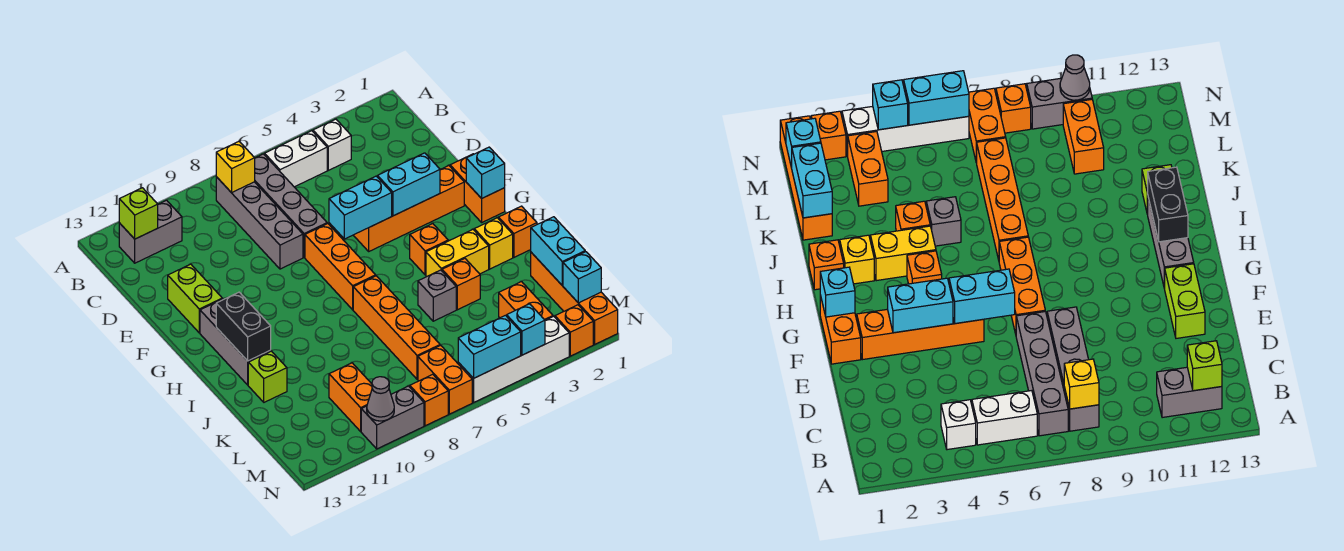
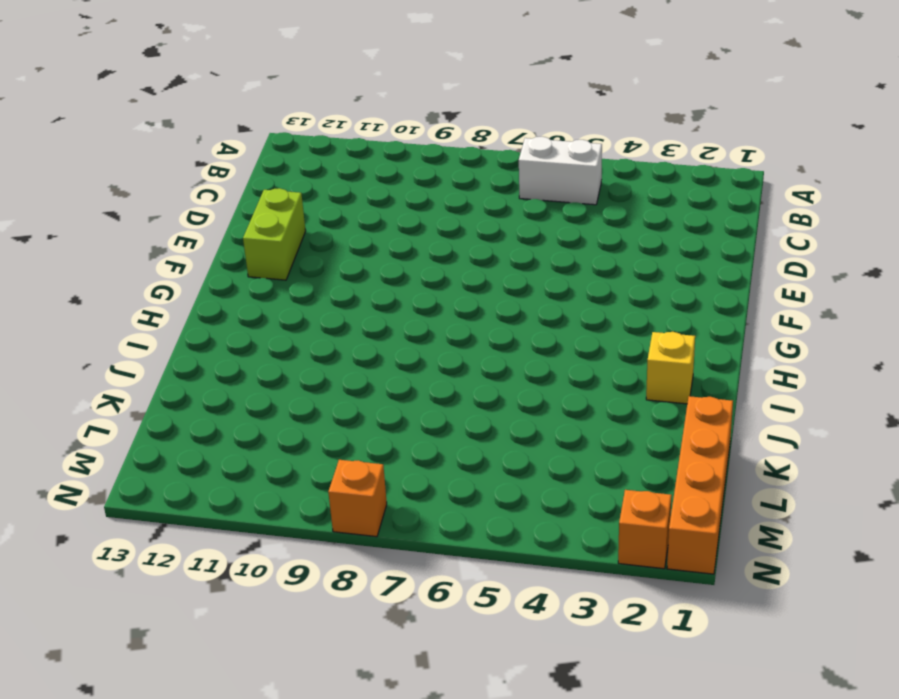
none -> white brick B4 level 1
none -> grey brick B7:E7 level 1
none -> grey brick B8:E8 level 1
none -> grey brick B11:B12 level 1

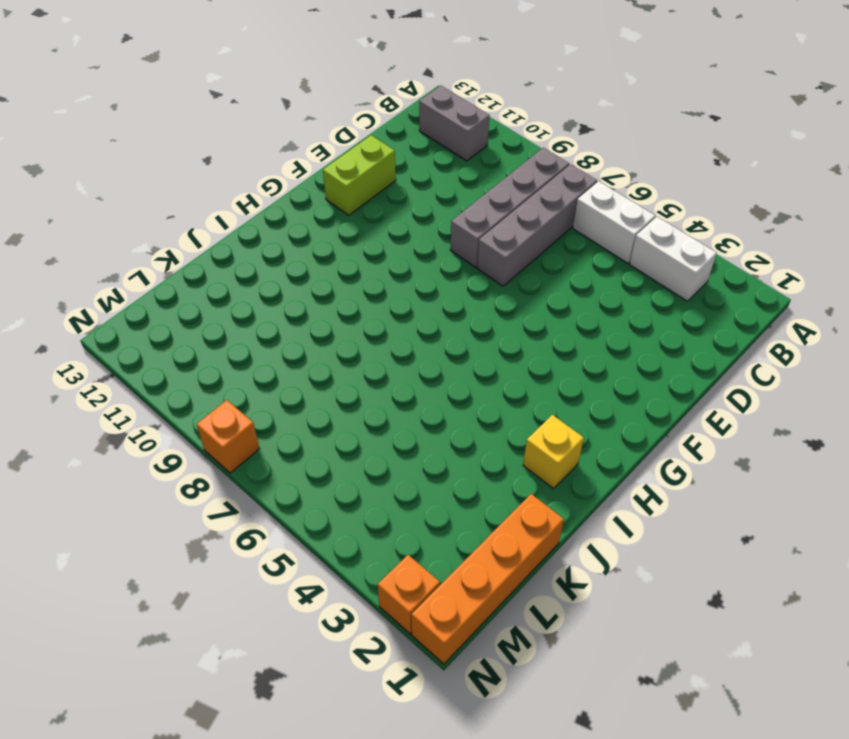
white brick B3:B4 level 1 -> white brick B4 level 1
none -> orange brick F1:G1 level 1
none -> orange brick F2:F5 level 1
none -> orange brick F7:H7 level 1
none -> grey brick G12:I12 level 1

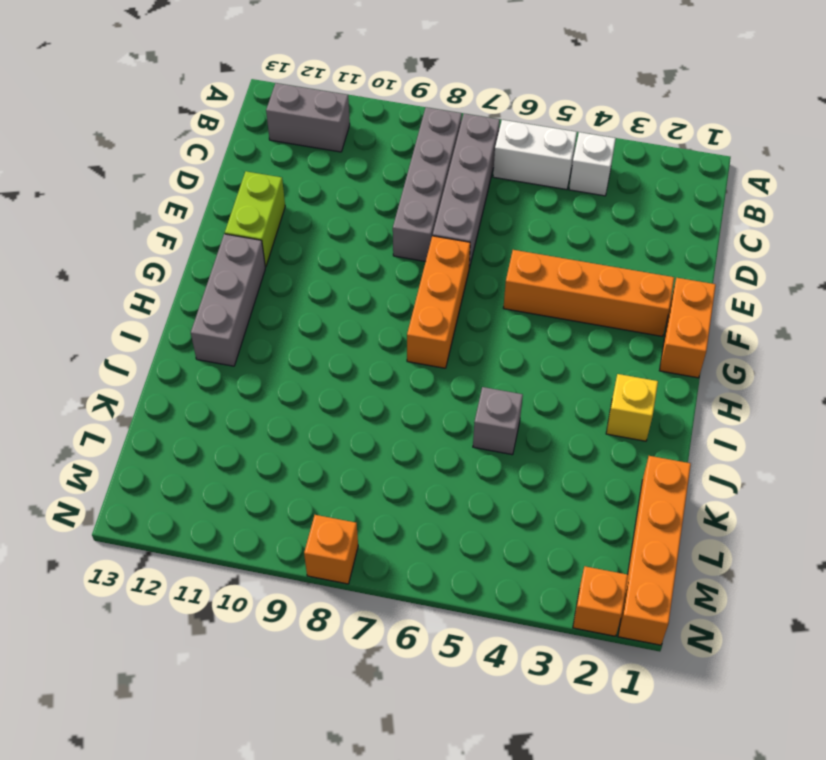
none -> orange brick H4 level 1
none -> orange brick I1 level 1
none -> yellow brick I3:I4 level 1
none -> orange brick I7:L7 level 1

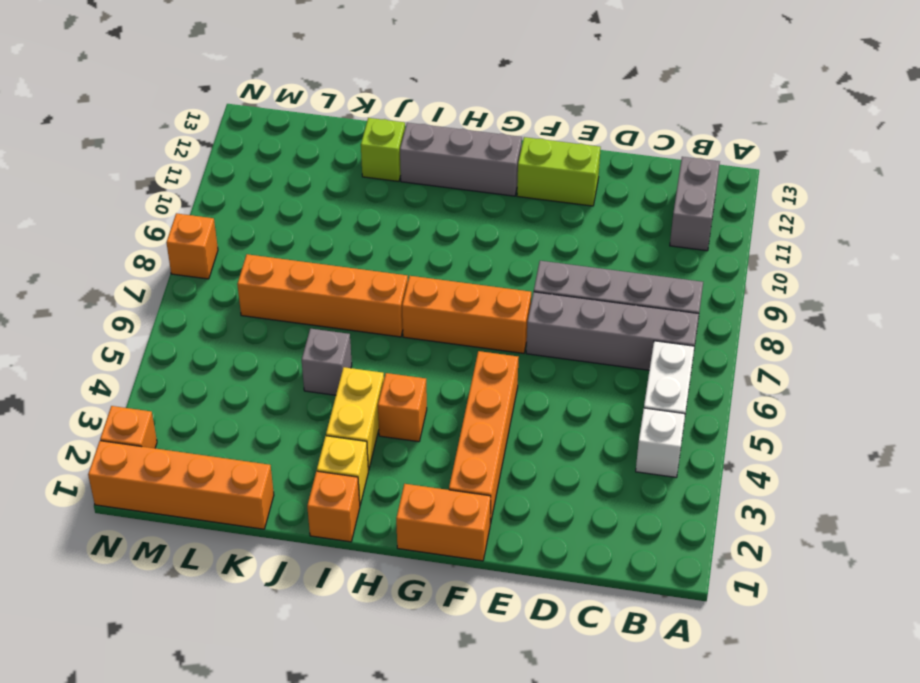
none -> orange brick J4 level 1
none -> orange brick L3:M3 level 1
none -> orange brick L10:M10 level 1
none -> orange brick M7:N7 level 1

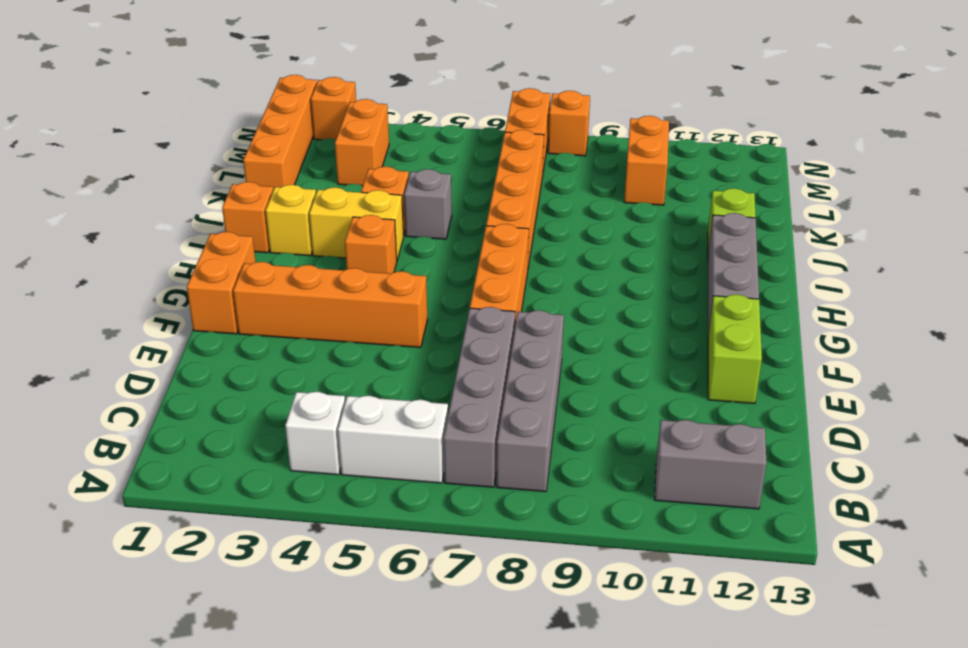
none -> white brick N3:N6 level 1
none -> grey brick N9:N10 level 1
none -> yellow brick B8 level 2
none -> lime brick B12 level 2

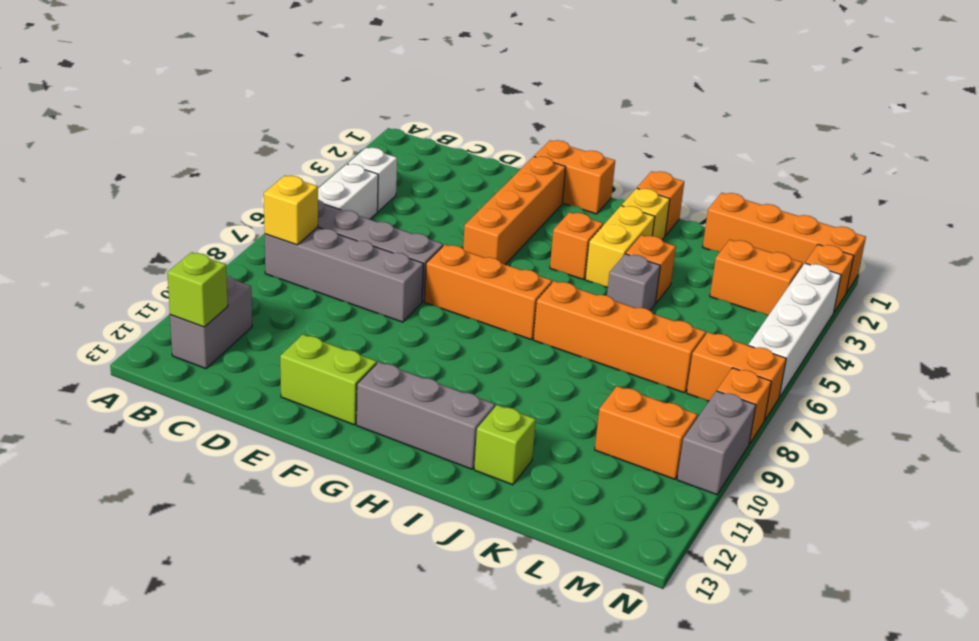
none -> cyan brick F3:F4 level 2
none -> cyan brick F5:F6 level 2
none -> cyan brick G1 level 2
none -> black brick H12:I12 level 2

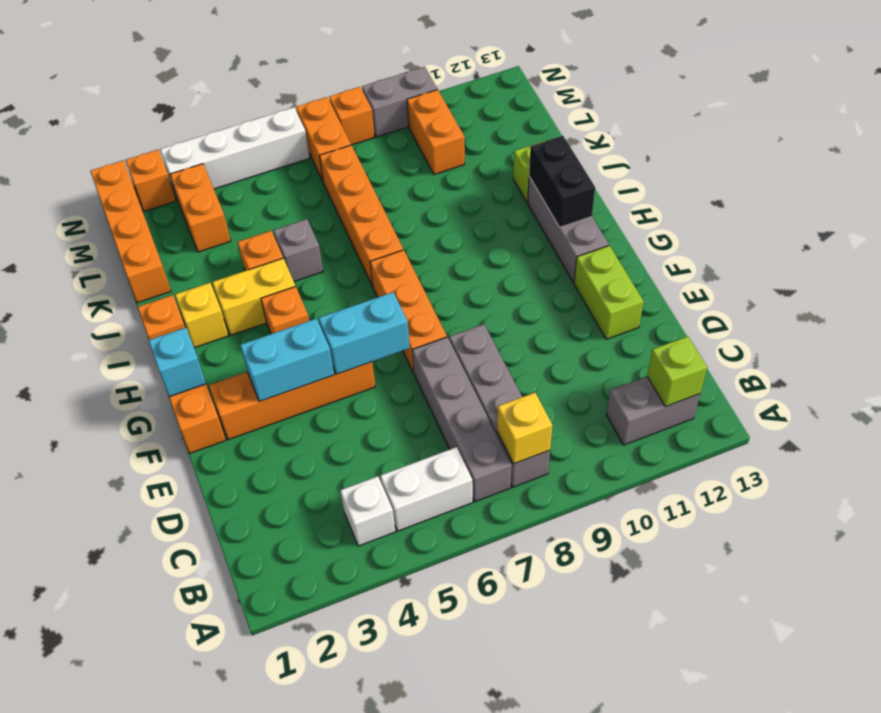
none -> cyan brick K1:L1 level 2
none -> cyan brick M1 level 2
none -> cyan brick N4 level 2
none -> cyan brick N5:N6 level 2

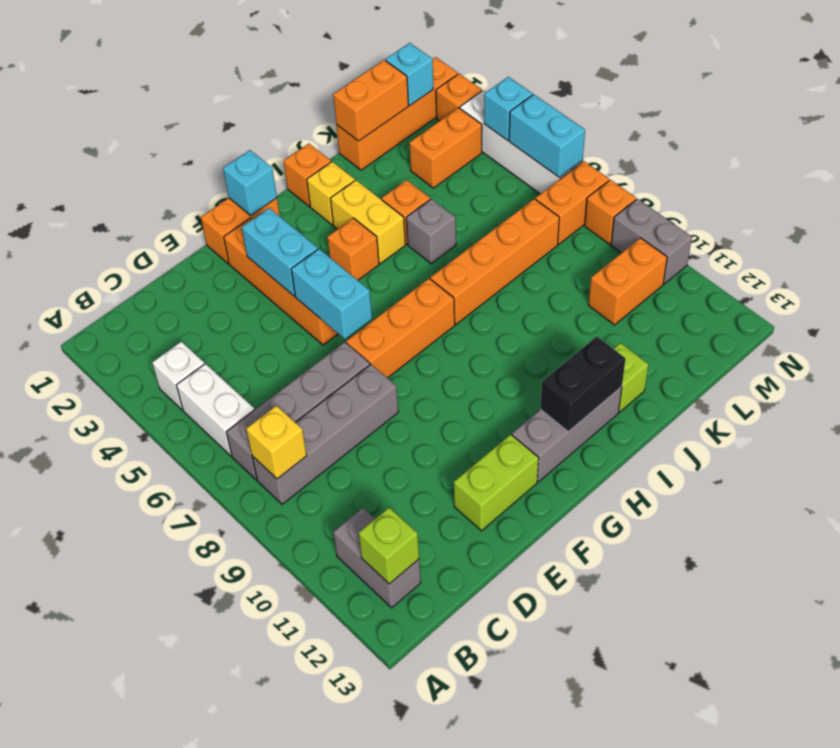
orange brick K1:L1 level 2 -> cyan brick K1:L1 level 2
none -> grey cone N10 level 2

